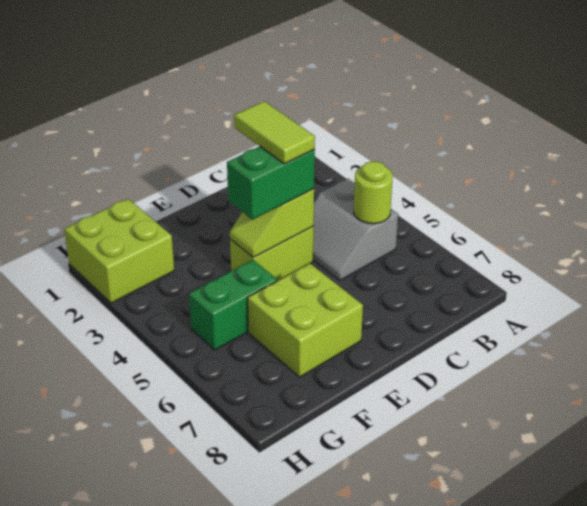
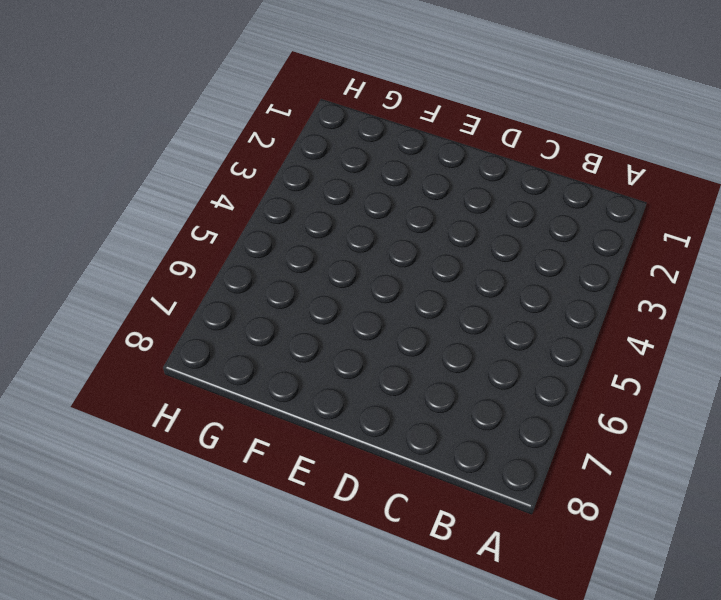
none -> grey slope B4:C5 level 1 top B
none -> lime brick D4:E4 level 1

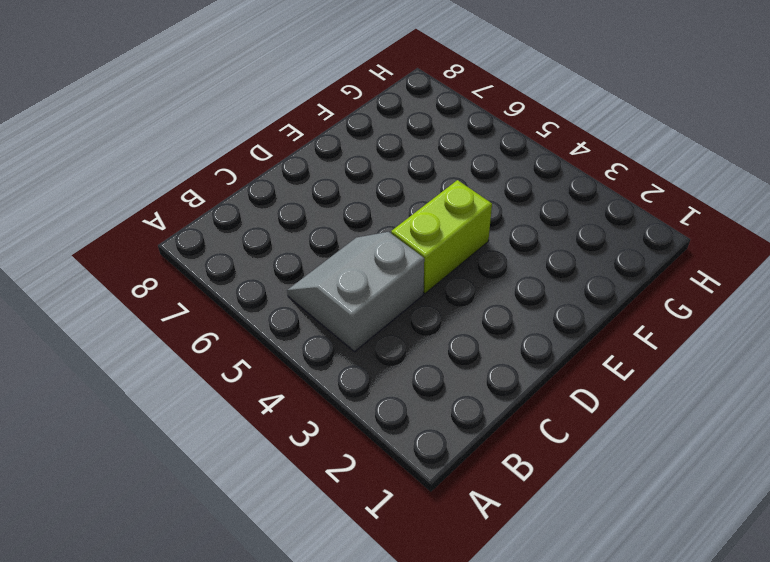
grey slope B4:C5 level 1 top 4 -> grey slope B4:C5 level 1 top B
none -> lime brick E6:F7 level 1
none -> green brick F5:G5 level 1

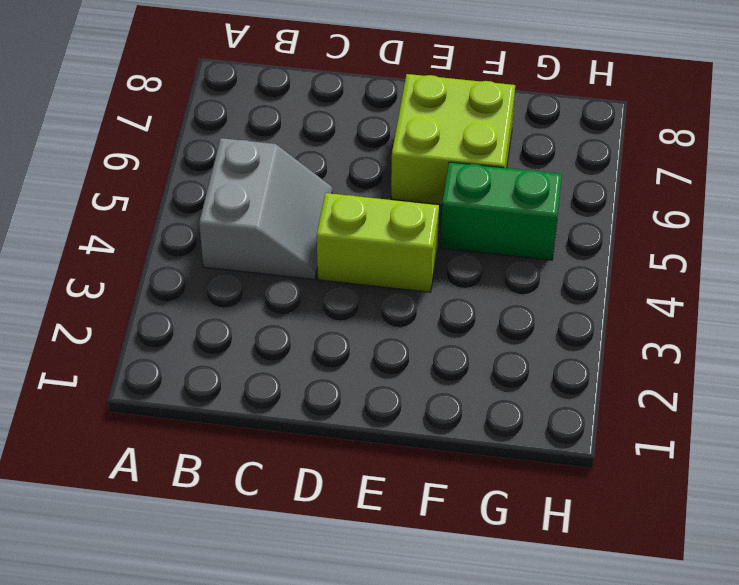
none -> lime brick G1:H2 level 1
none -> lime round brick B5 level 2

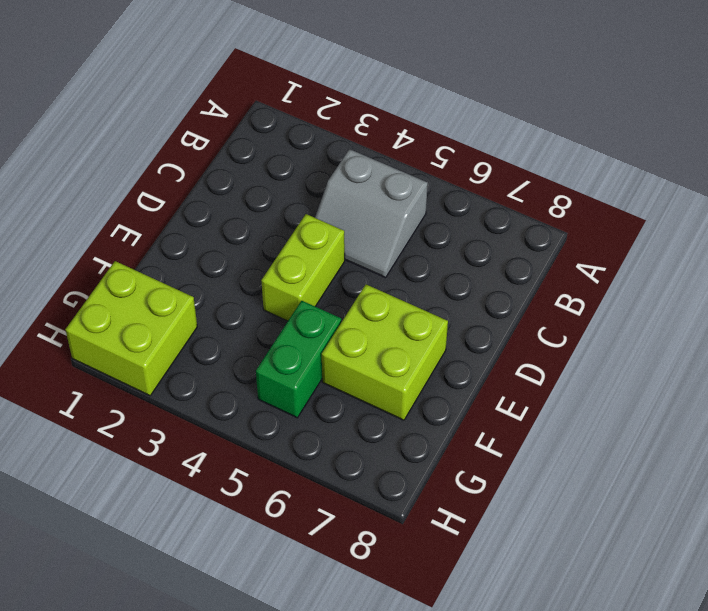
none -> lime round brick B5 level 2
none -> lime slope D4:E4 level 2 top D

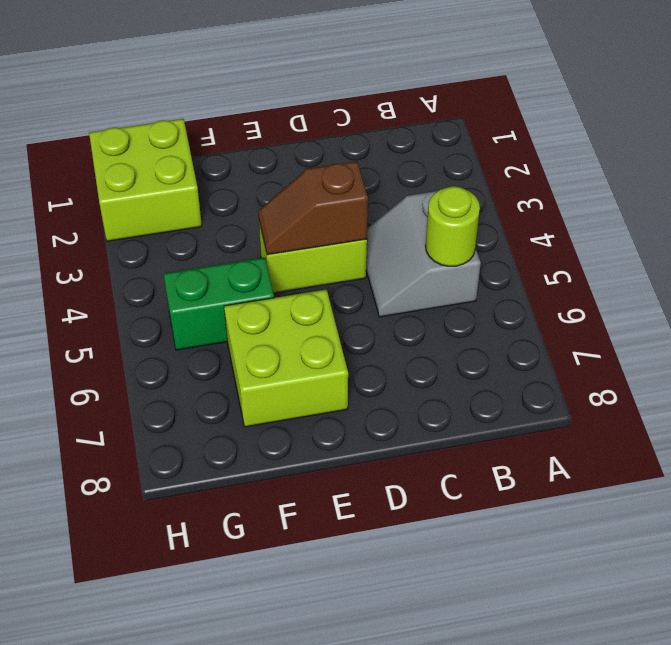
brown slope D4:E4 level 2 top D -> lime slope D4:E4 level 2 top D
none -> green brick D4:E4 level 3
none -> lime tile D3:D4 level 4

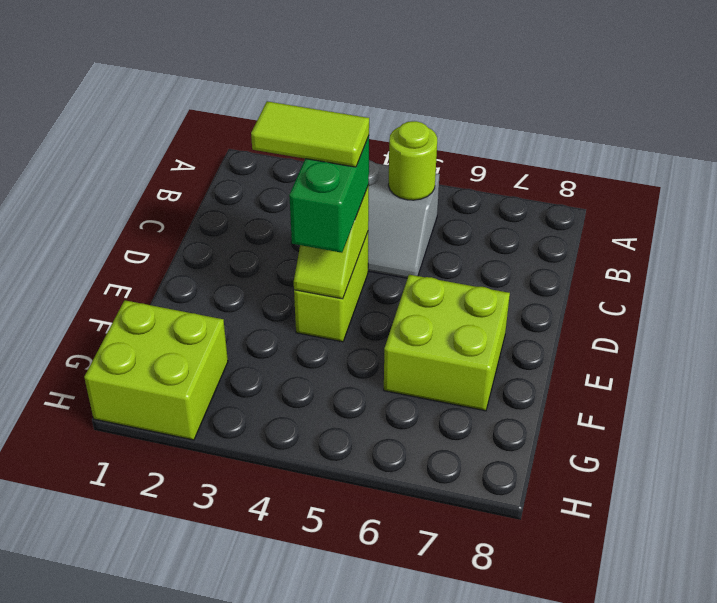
none -> green brick F5:G5 level 1

